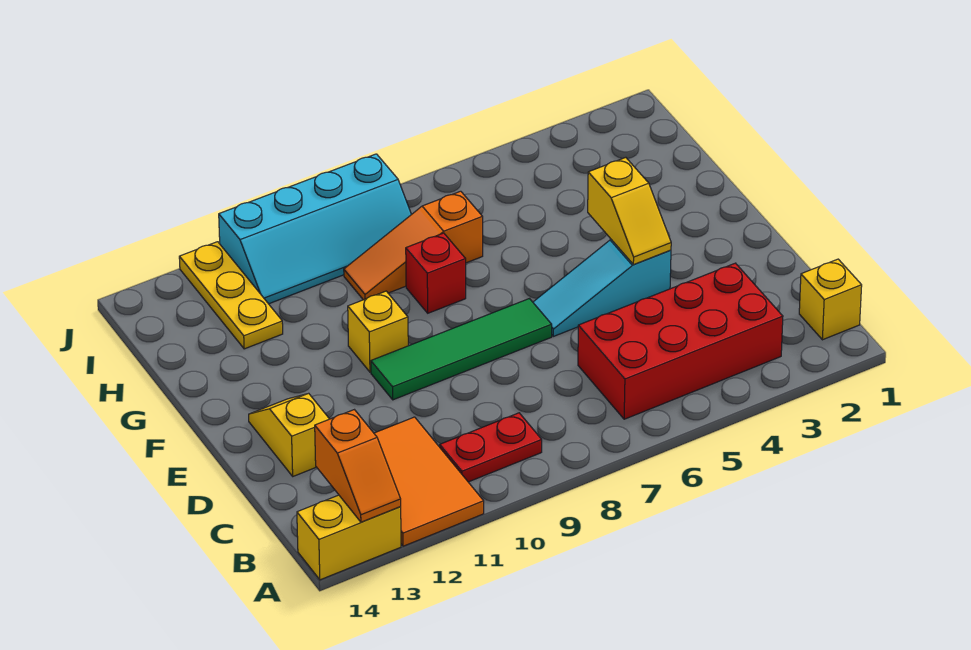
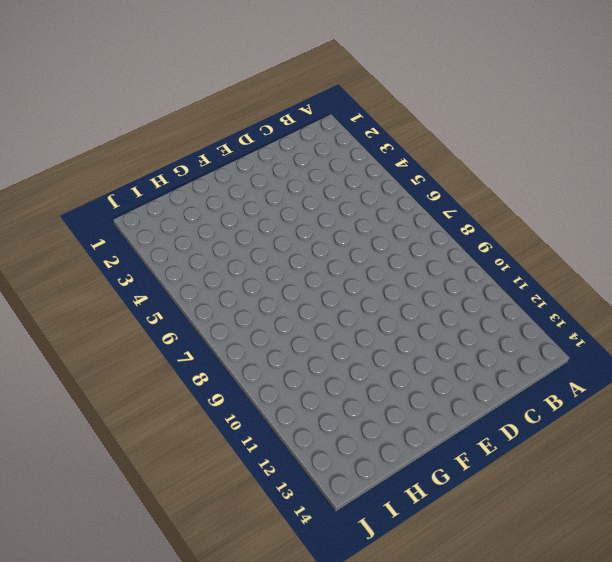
none -> orange tile A11:C12 level 1
none -> yellow brick A13:A14 level 1
none -> yellow brick B1 level 1

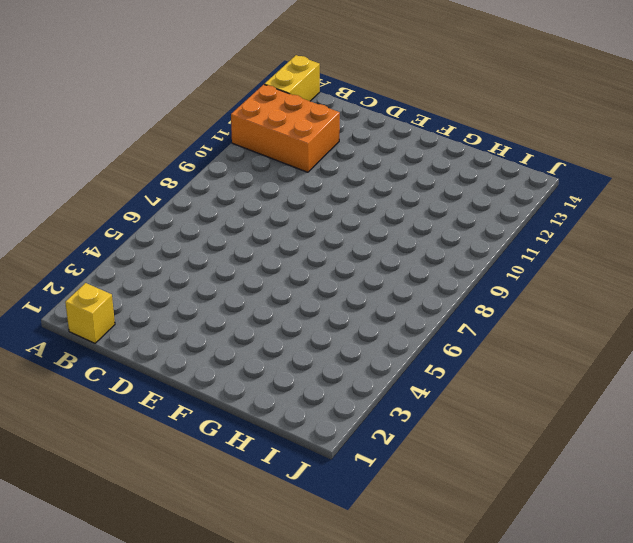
orange brick A11:C12 level 1 -> orange tile A11:C12 level 1
none -> red brick B3:C6 level 1
none -> red plate B9:B10 level 1
none -> yellow slope D13:E13 level 1 top D

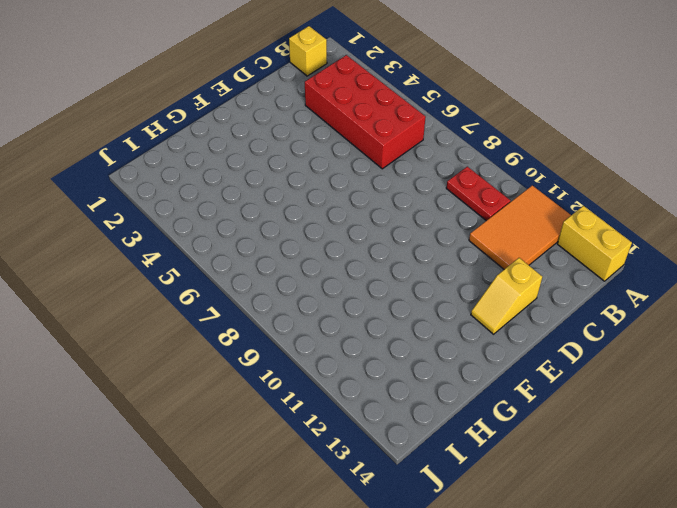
none -> cyan slope E4:E6 level 1 top 4
none -> green tile E7:E10 level 1
none -> yellow brick F10 level 1

